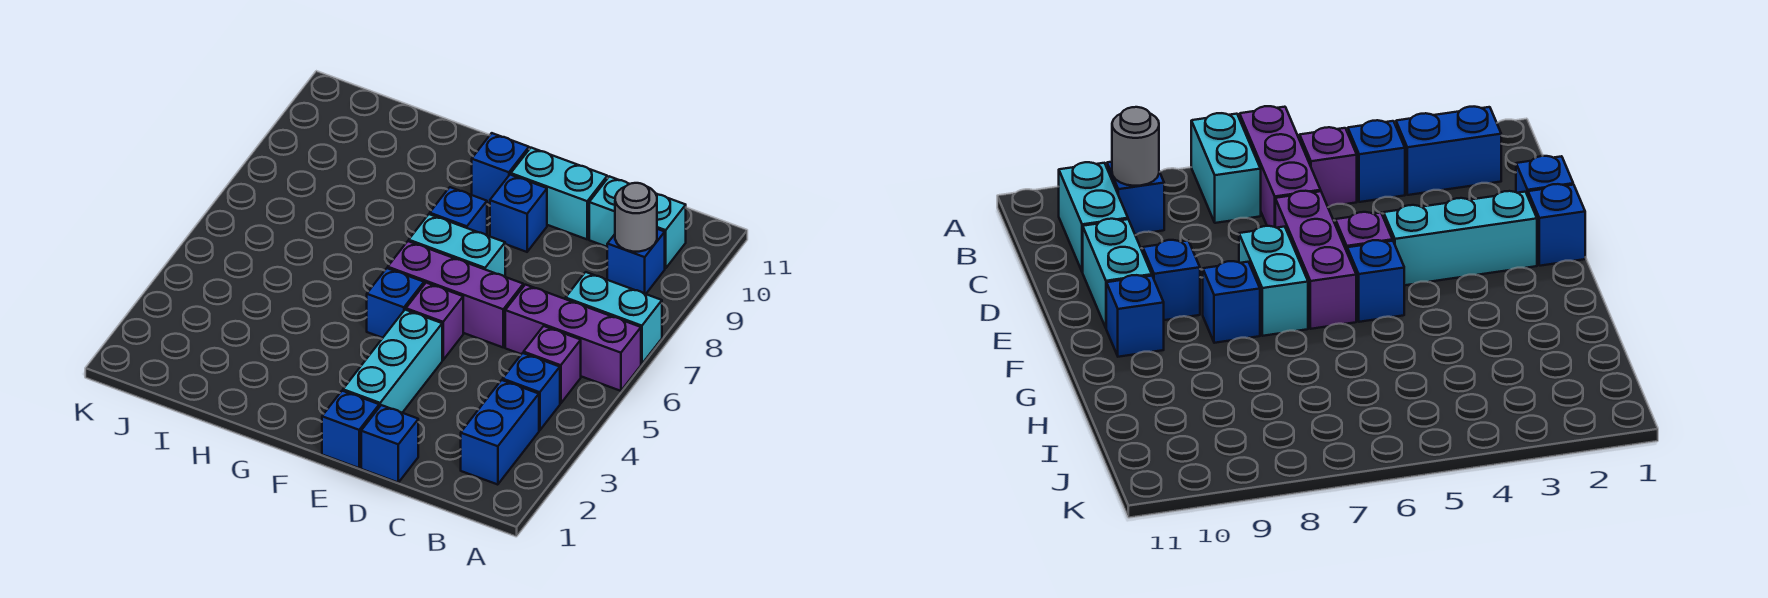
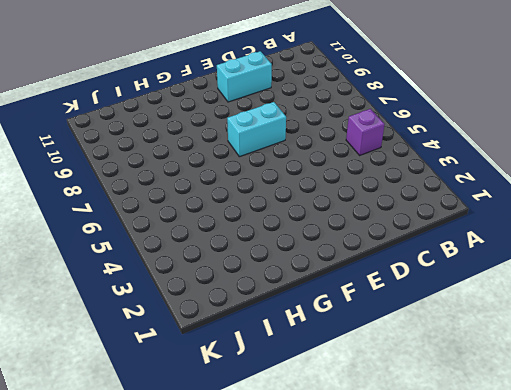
none -> purple brick A6:C6 level 1
none -> cyan brick A7:B7 level 1
none -> blue brick B2:B3 level 1

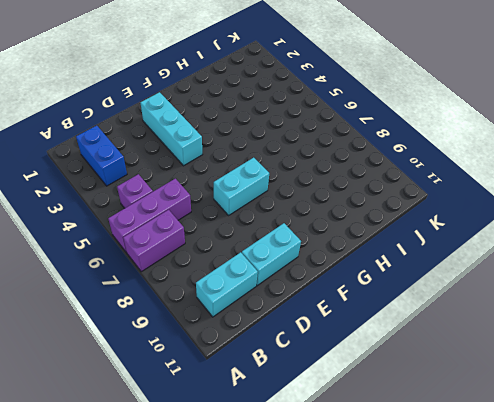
purple brick A7:B7 level 1 -> cyan brick A7:B7 level 1
none -> blue brick B4 level 1
none -> blue brick B9 level 1
none -> blue brick D1 level 1

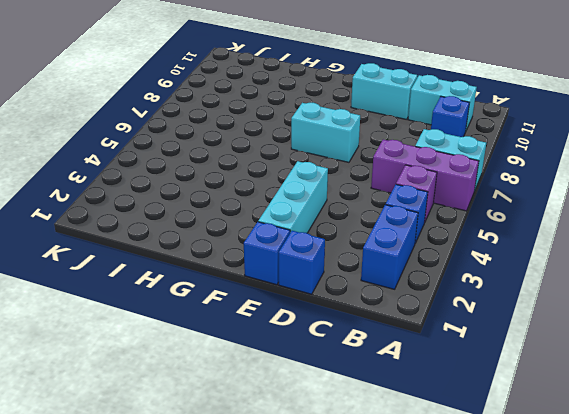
none -> purple brick D6:F6 level 1
none -> purple brick E5 level 1
none -> blue brick E9 level 1

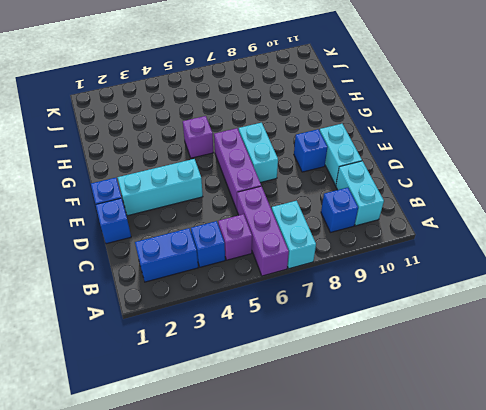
purple brick G5 level 1 -> purple brick E5 level 1
none -> blue brick F5 level 1
none -> blue brick F8 level 1
none -> blue brick F10 level 1

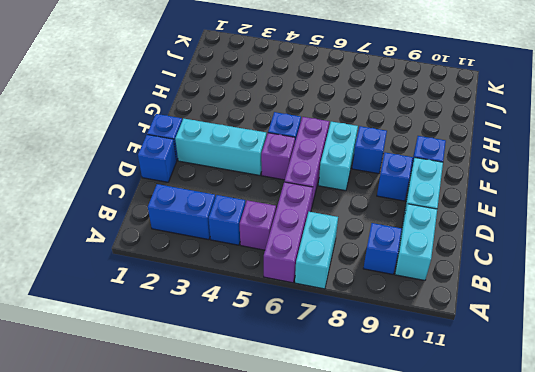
none -> grey round brick B9 level 2

